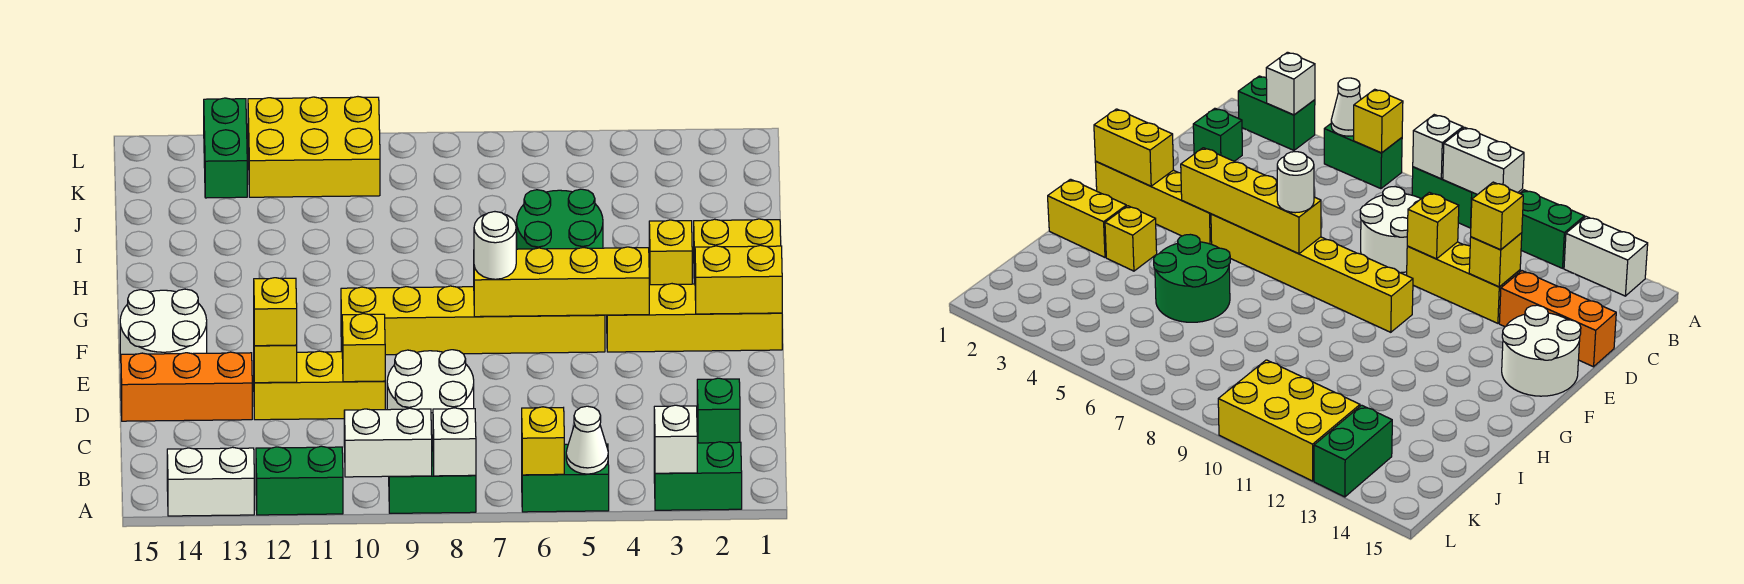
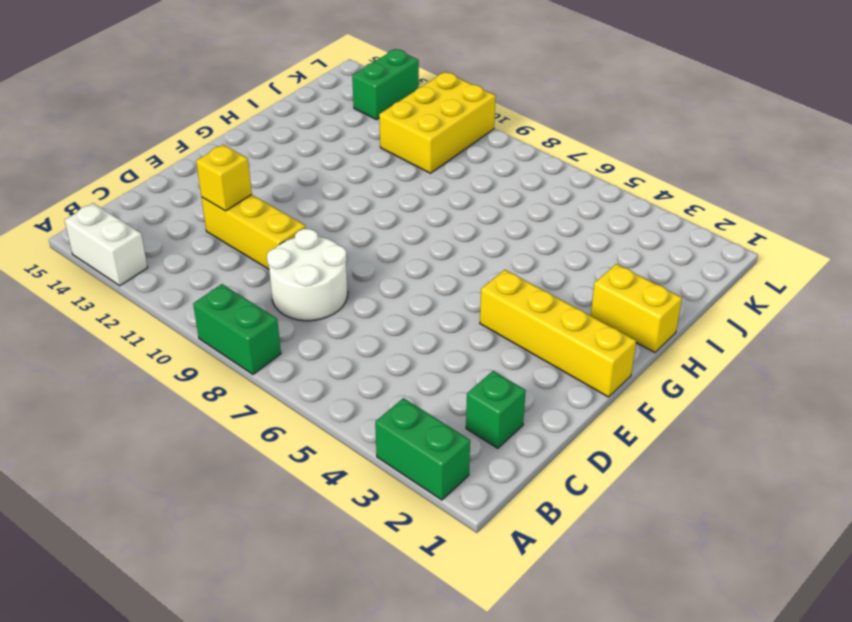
yellow brick J10:L11 level 1 -> yellow brick K10:L12 level 1
none -> green brick A5:A6 level 1
none -> green brick A11:A12 level 1
none -> orange brick D13:D15 level 1

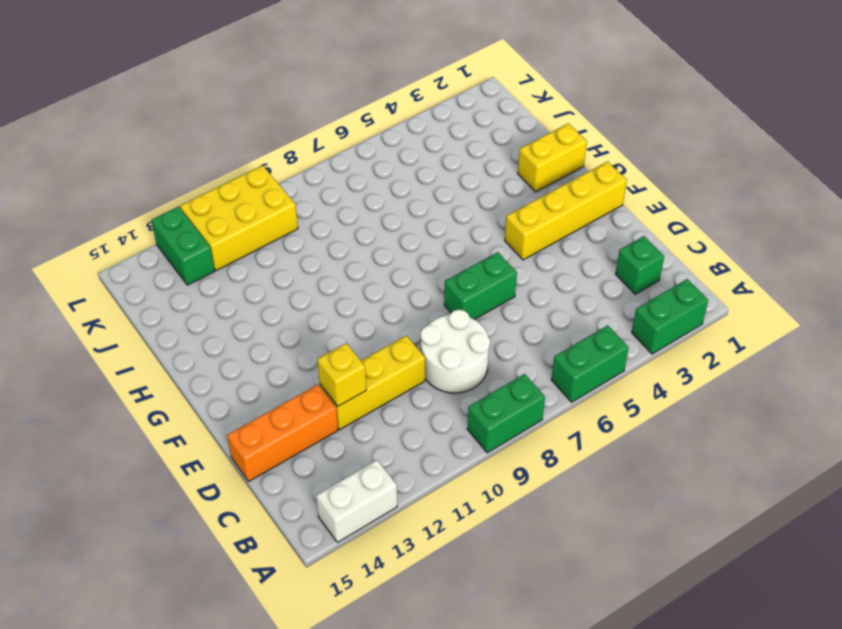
green brick E6:E7 level 1 -> green brick A11:A12 level 1
none -> white round brick E14:F15 level 1
none -> yellow brick F5:F10 level 1
none -> yellow brick H3 level 1

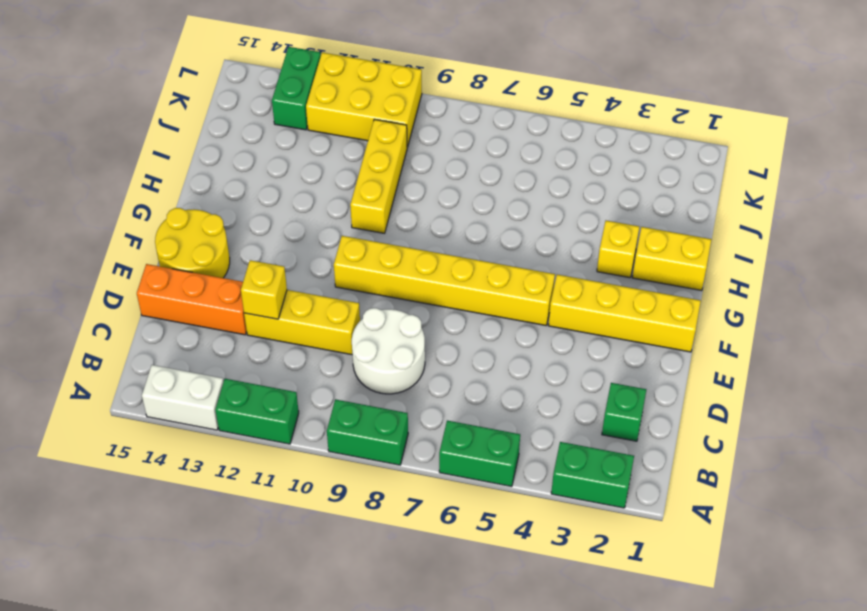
yellow round brick E14:F15 level 1 -> white round brick E14:F15 level 1
yellow brick H10:J10 level 1 -> none
none -> green round brick H5:I6 level 1
none -> white brick A3 level 2
none -> white cone A5 level 2

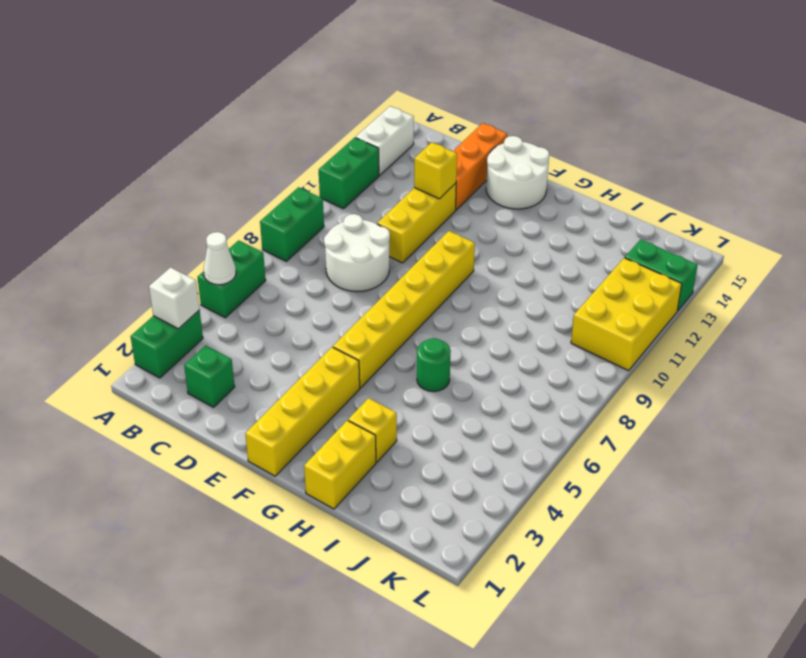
green round brick H6 level 1 -> green round brick H5:I6 level 1
none -> yellow brick A6 level 2
none -> white brick A8 level 2
none -> white brick A9:A10 level 2

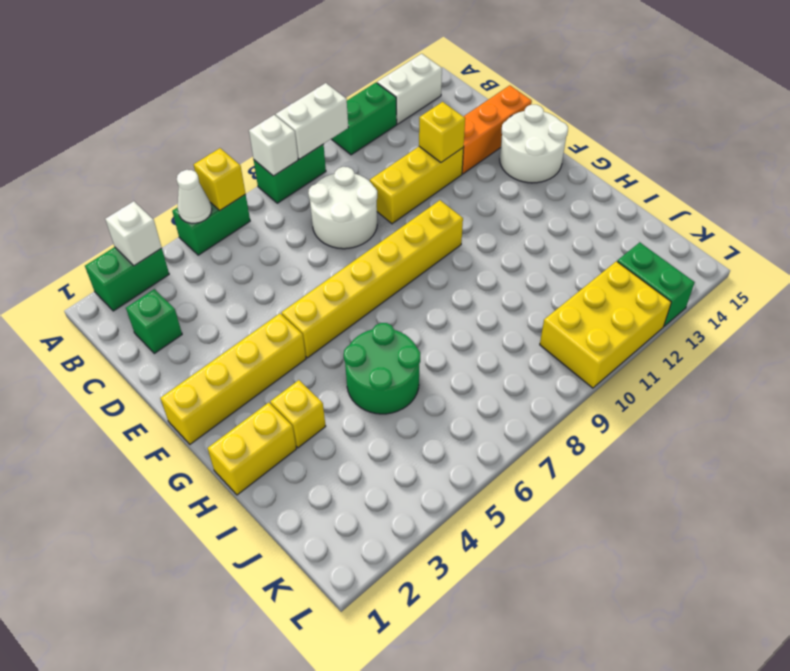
none -> yellow brick D10 level 2
none -> yellow brick F1:F2 level 2
none -> yellow brick F4:F7 level 2

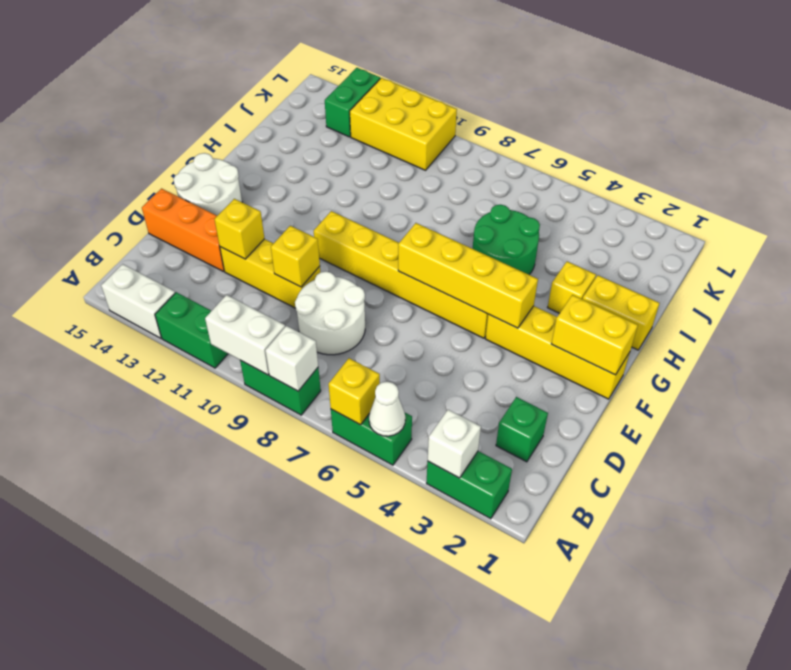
none -> yellow brick D12 level 3
none -> white round brick F7 level 3

